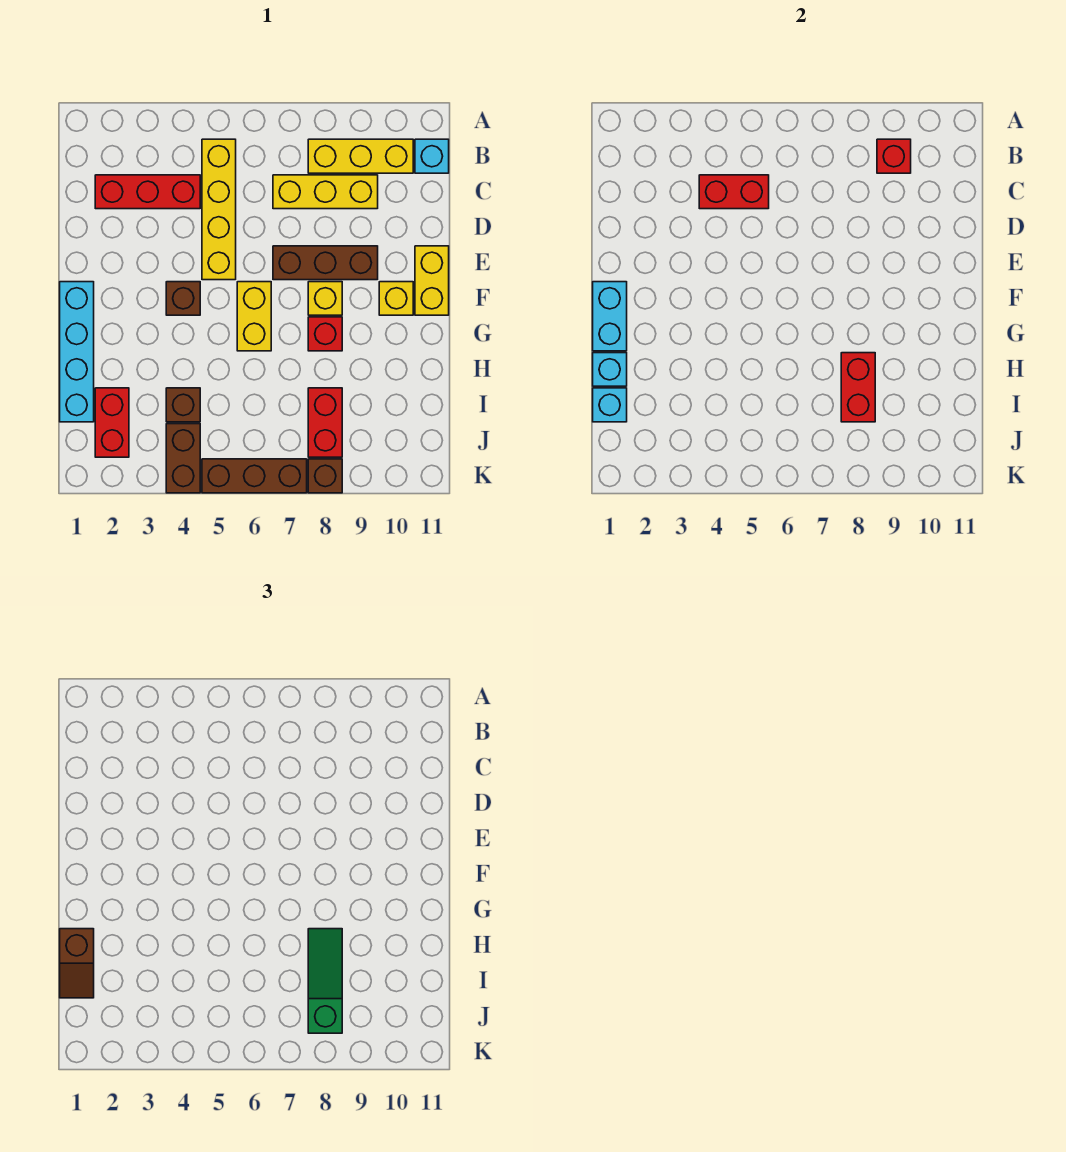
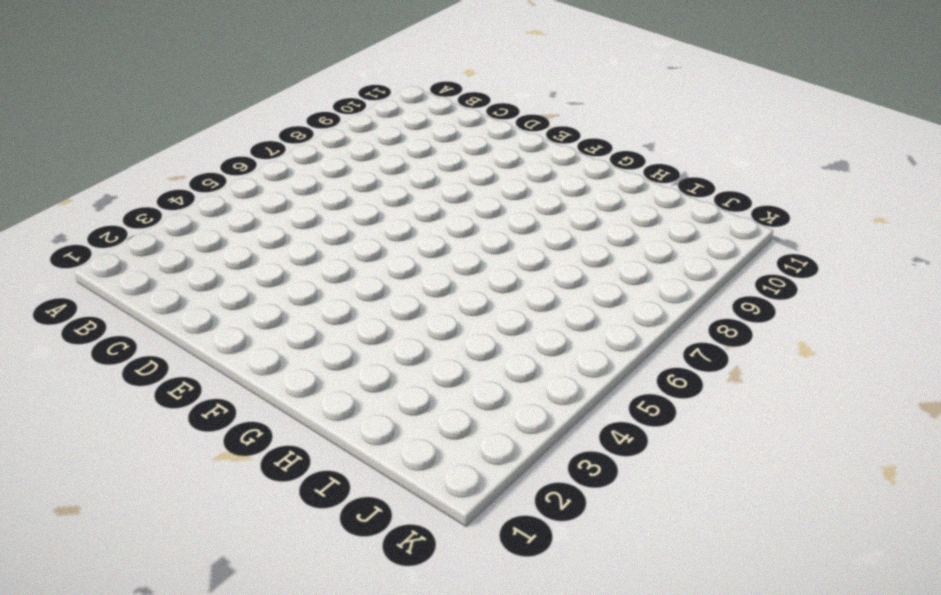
none -> yellow brick B5:E5 level 1
none -> yellow brick B8:B10 level 1
none -> cyan brick B11 level 1

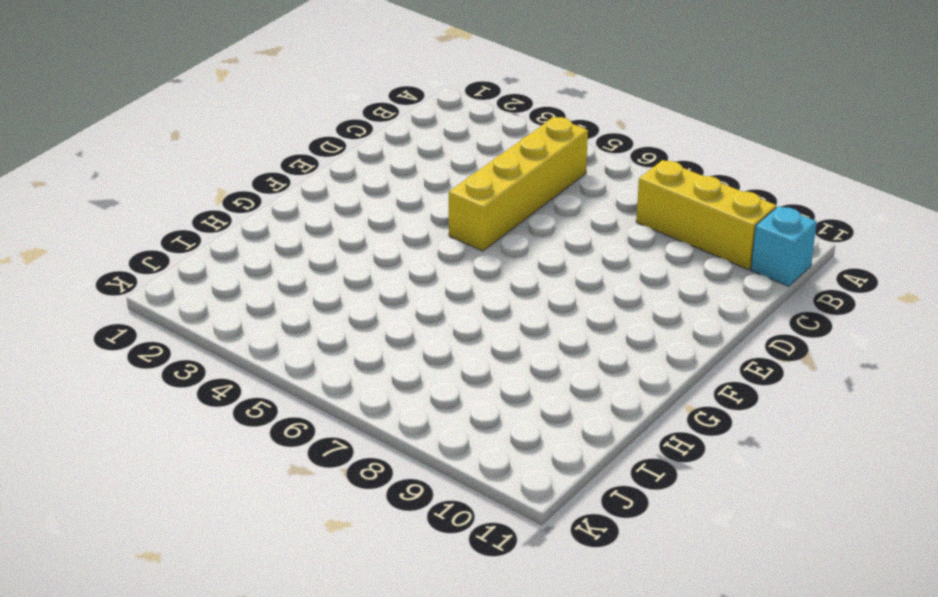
none -> red brick C2:C4 level 1
none -> yellow brick C7:C9 level 1
none -> brown brick E7:E9 level 1

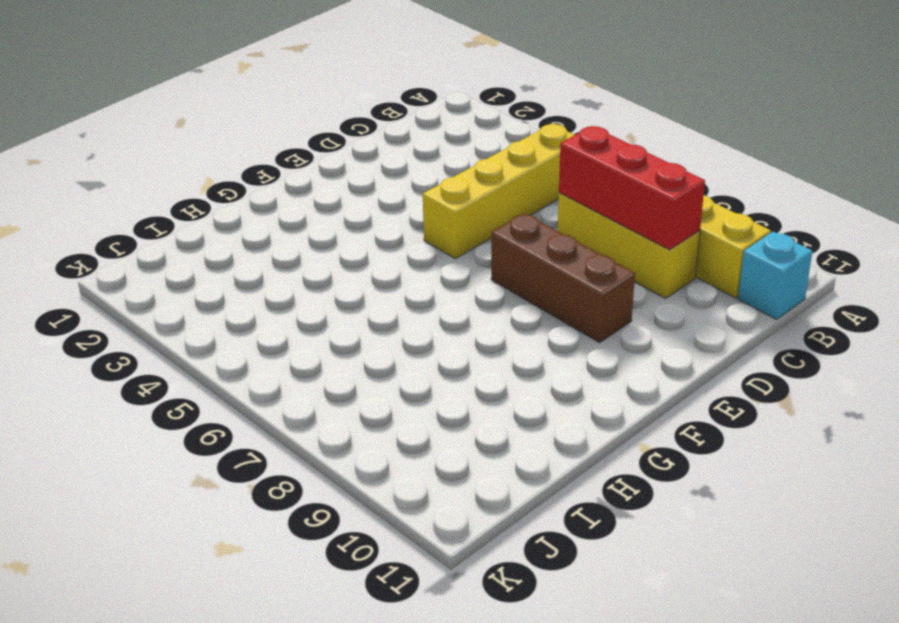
red brick C7:C9 level 2 -> red brick C2:C4 level 1
none -> yellow brick E11:F11 level 1
none -> cyan brick F1:I1 level 1
none -> brown brick F4 level 1

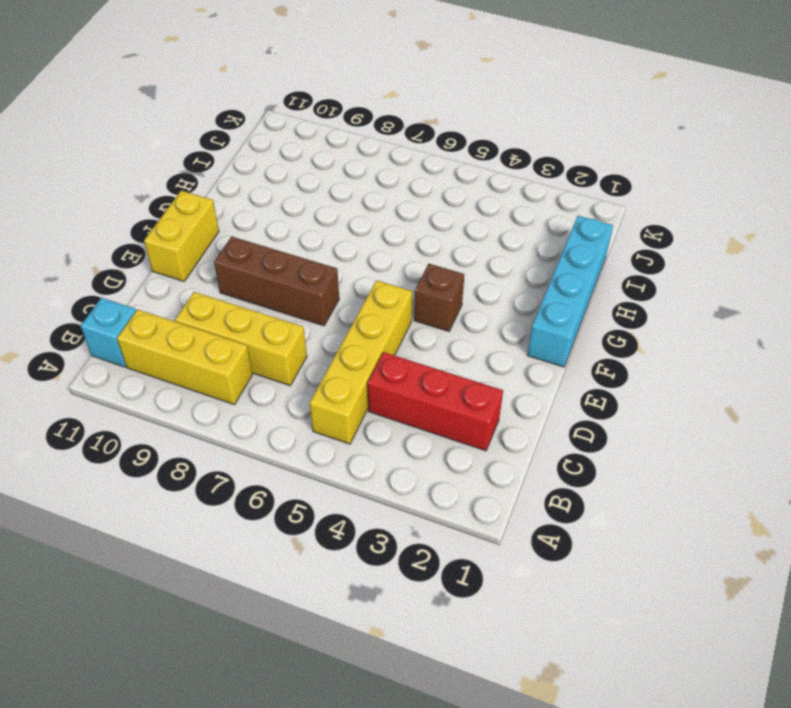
none -> yellow brick F6:G6 level 1
none -> yellow brick F8 level 1
none -> yellow brick F10 level 1

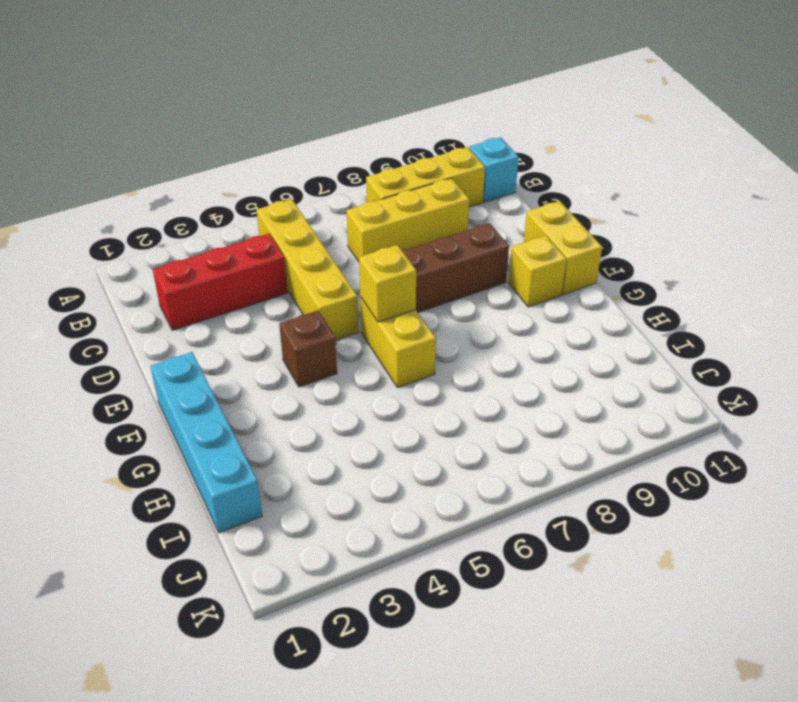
yellow brick F6 level 2 -> yellow brick F8 level 1
none -> red brick G8 level 1
none -> red brick I2:J2 level 1
none -> brown brick I4 level 1

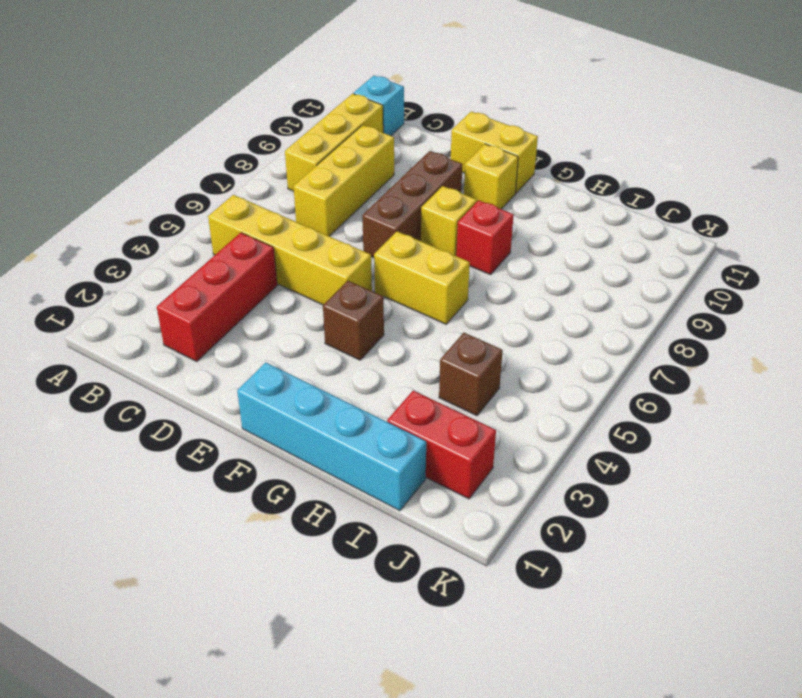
none -> red brick I8:J8 level 1
none -> brown brick J4:K4 level 1
none -> brown brick K5:K7 level 1

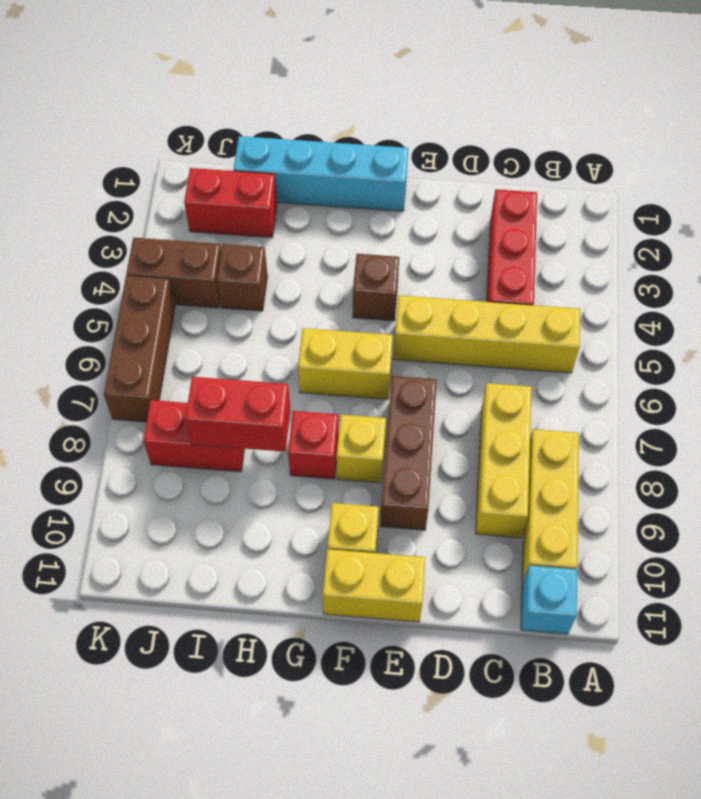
none -> brown brick K8 level 1
none -> red brick B9 level 2
none -> red brick C4:C5 level 2

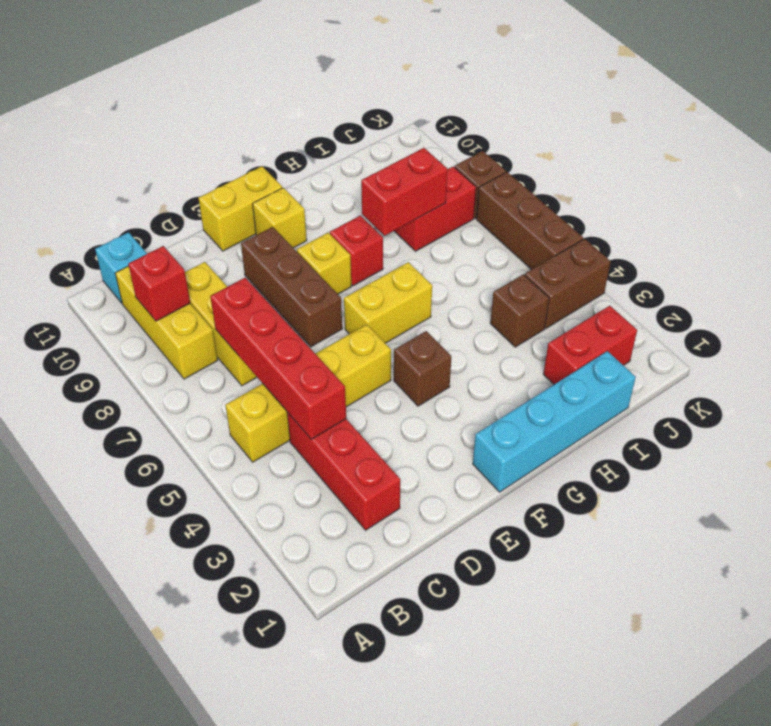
red brick C4:C7 level 2 -> red brick C4:C5 level 2
none -> cyan brick F1:G1 level 2
none -> cyan brick H1 level 2
none -> cyan brick I1 level 2

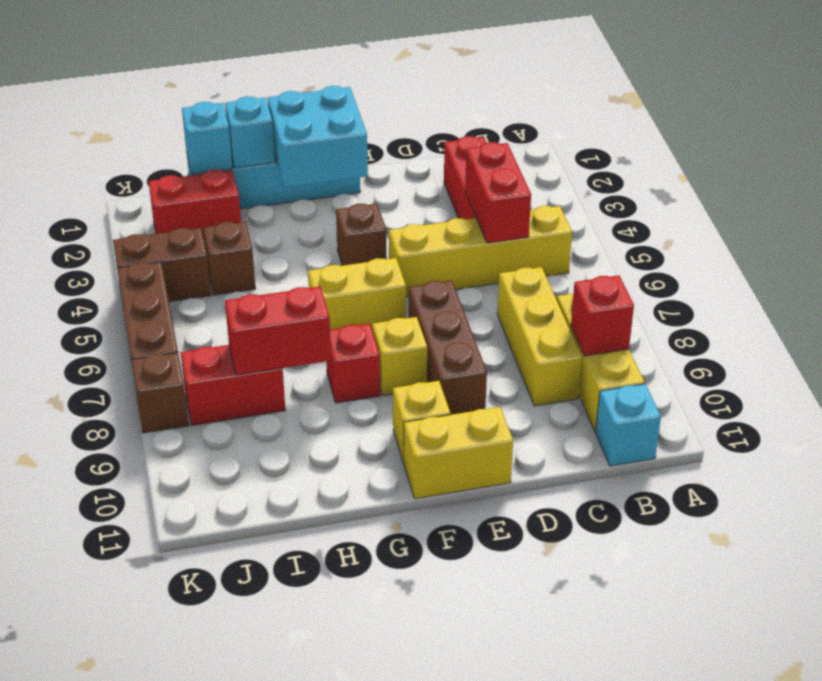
cyan brick F1:G2 level 2 -> cyan brick F1:G1 level 2
none -> brown slope H1:I1 level 3 top H
none -> green slope H8:J8 level 3 top J

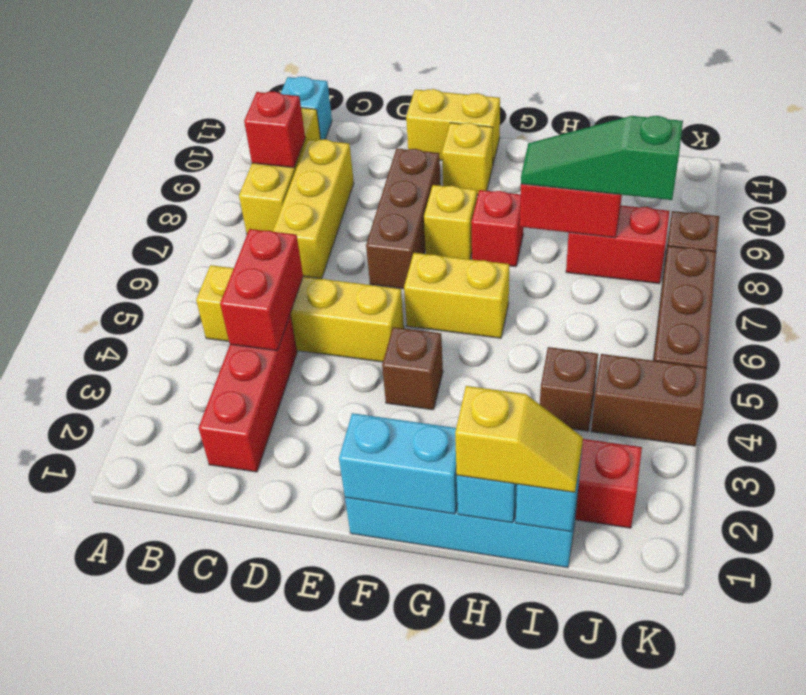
yellow slope H1:I1 level 3 top H -> brown slope H1:I1 level 3 top H

